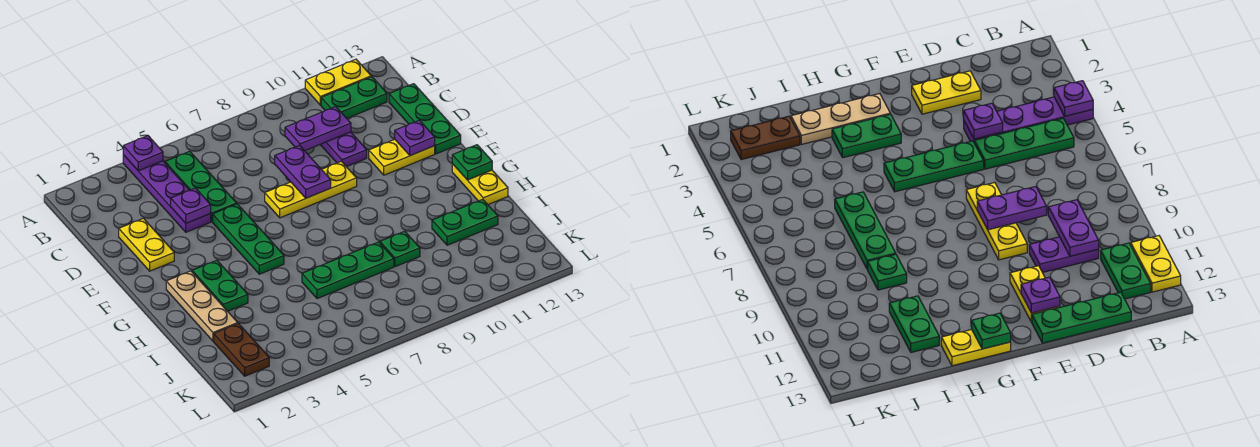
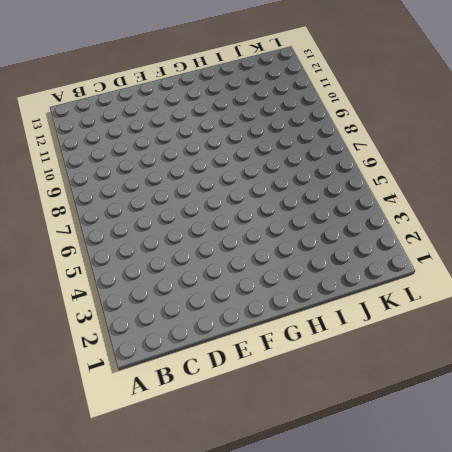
none -> purple plate A4:D4 level 1
none -> yellow plate A11:A12 level 1
none -> green plate B5:D5 level 1

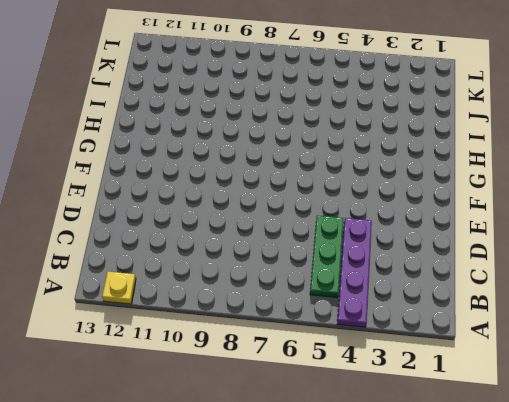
yellow plate A12 level 1 -> yellow plate A11:A12 level 1
none -> green plate B11:B12 level 1
none -> purple plate C10:D10 level 1
none -> green plate C13:E13 level 1

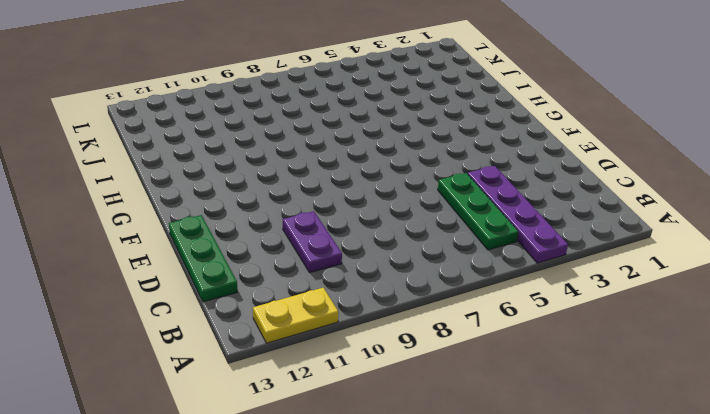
none -> green plate B11:B12 level 1
none -> yellow plate D2:E2 level 1
none -> green plate E5:G5 level 1

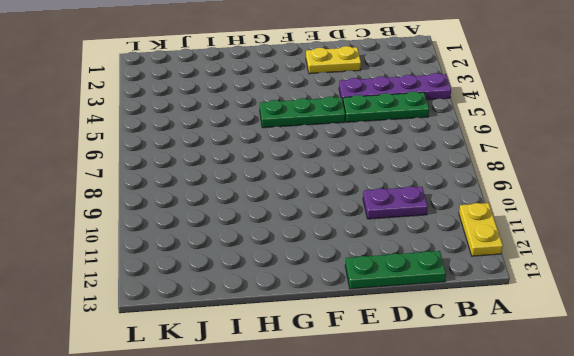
none -> green plate B11:B12 level 1
none -> yellow plate E7:E9 level 1
none -> yellow plate E11:E12 level 1

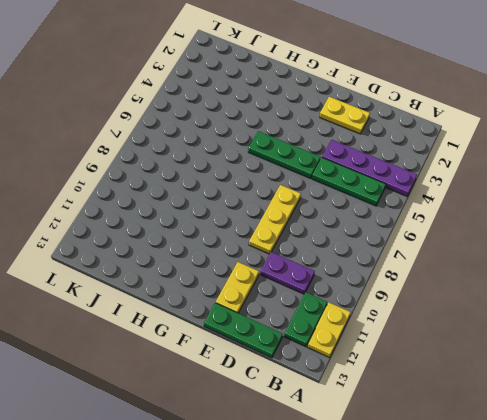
none -> tan plate G2:I2 level 1
none -> green plate G3:H3 level 1
none -> yellow plate G13:H13 level 1

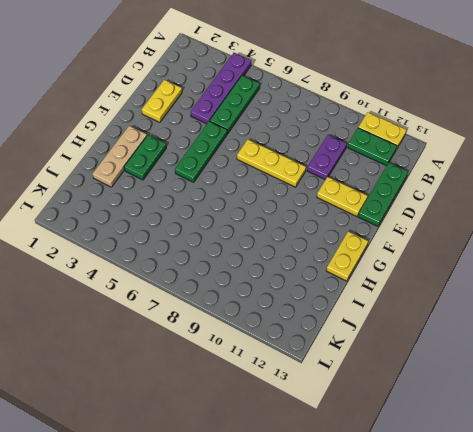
none -> green plate I6:I8 level 1
none -> green plate I9 level 1
none -> green plate I11:I12 level 1

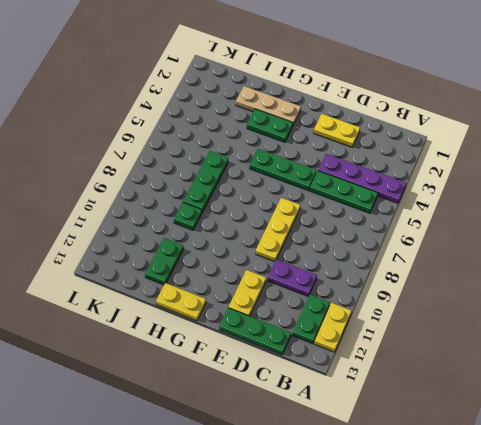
none -> brown plate J2:K2 level 1
none -> purple plate A4 level 2
none -> purple plate C9:C10 level 2

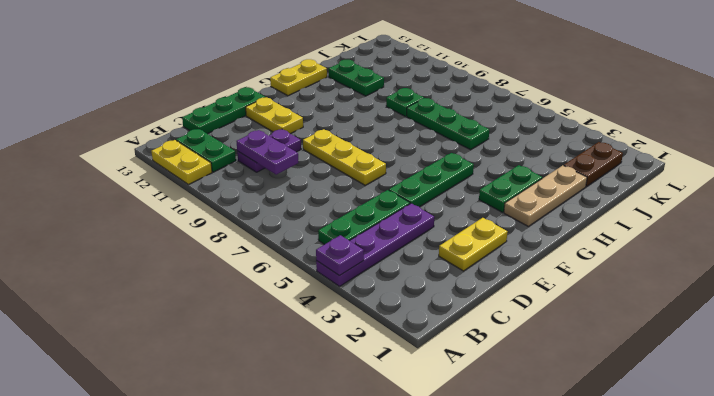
none -> purple plate D4 level 2
none -> purple plate D8:E8 level 2
none -> purple plate E12 level 2

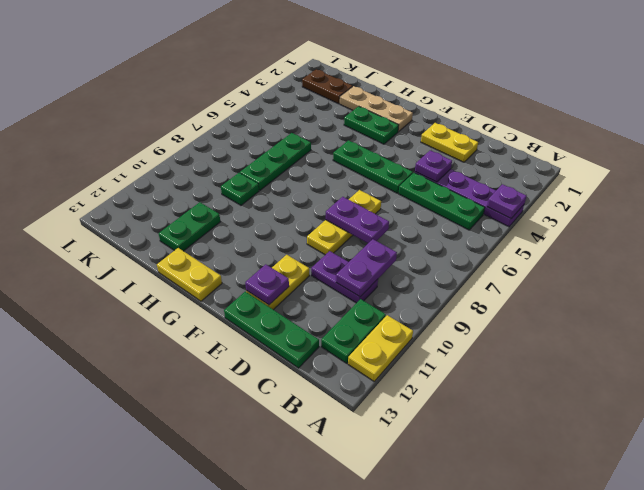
none -> green plate G13 level 2

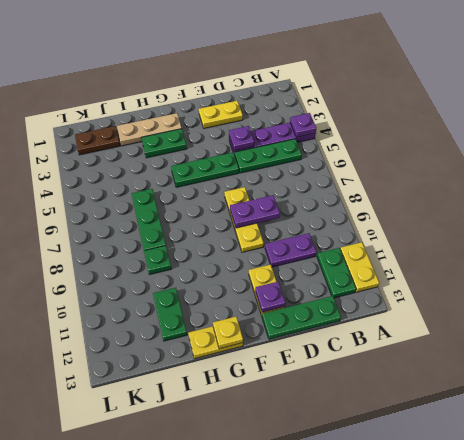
yellow plate G13 level 2 -> green plate G13 level 2
none -> purple plate C9:C10 level 2

